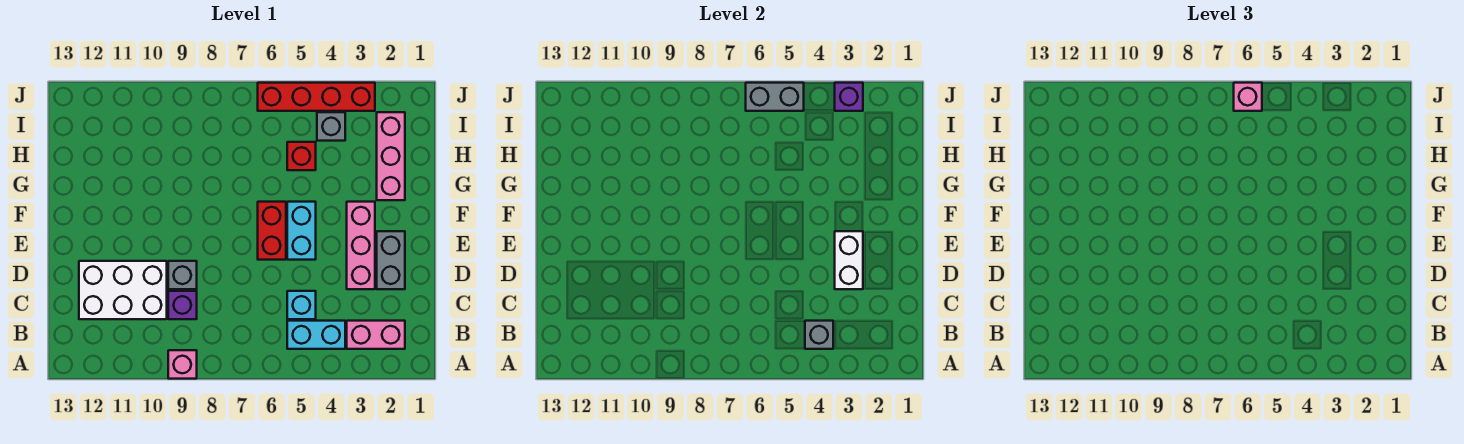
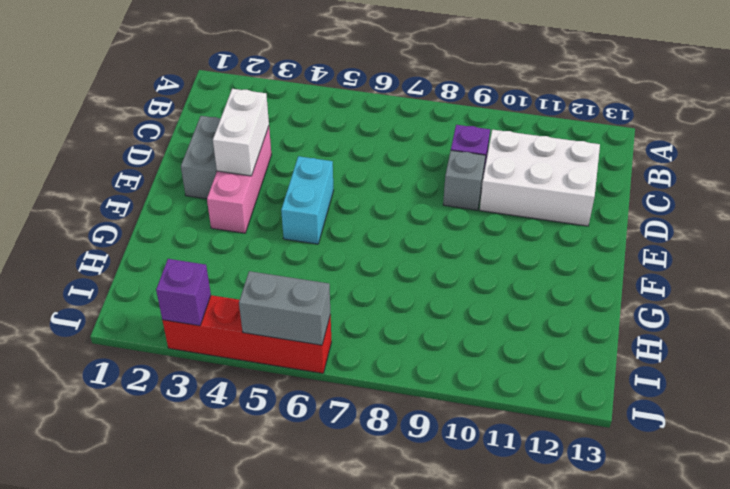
none -> pink brick A9 level 1
none -> pink brick B2:B3 level 1
none -> cyan brick B4:B5 level 1

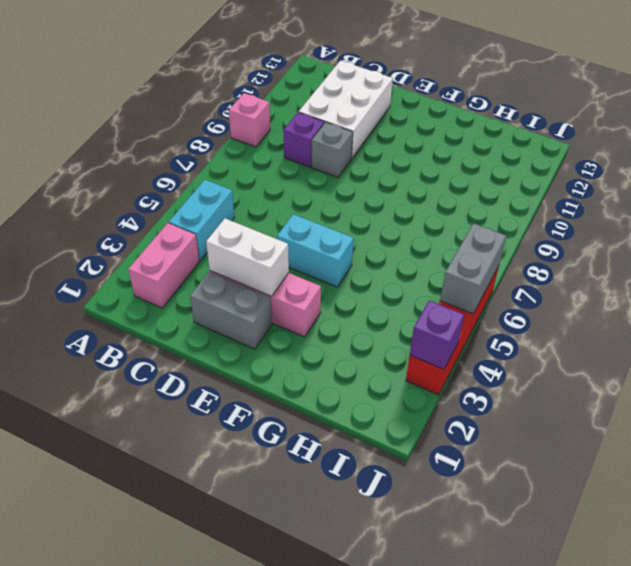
none -> cyan brick C5 level 1
none -> red brick E6:F6 level 1
none -> pink brick G2:I2 level 1

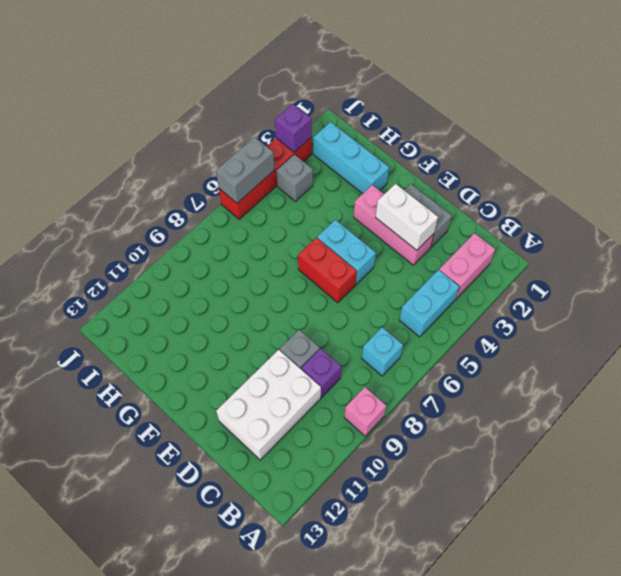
cyan brick B7 level 1 -> cyan brick C5 level 1
cyan brick G2:I2 level 1 -> pink brick G2:I2 level 1
none -> red brick H5 level 1
none -> grey brick B4 level 2
none -> pink brick J6 level 3

